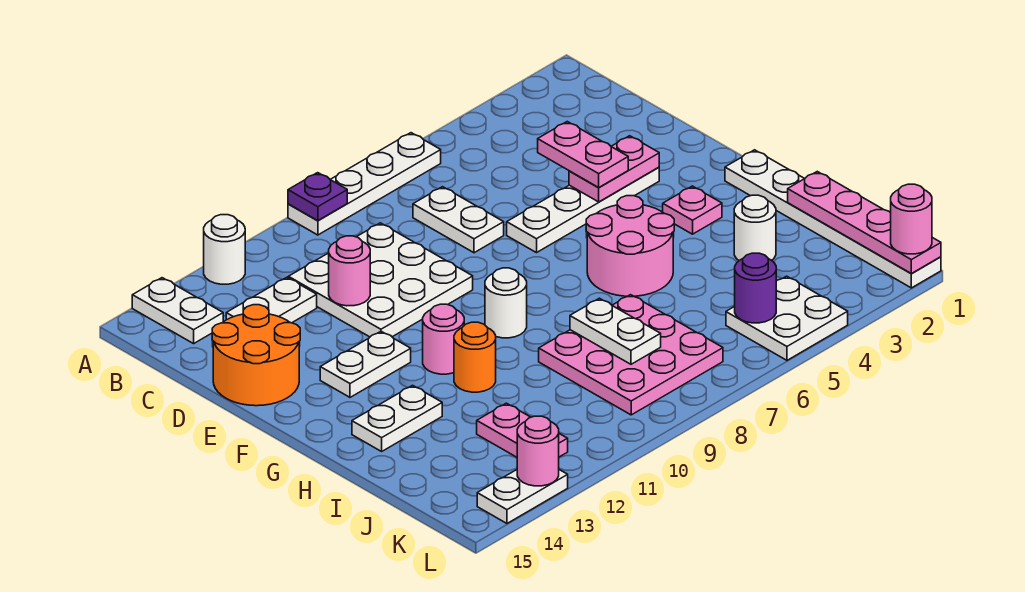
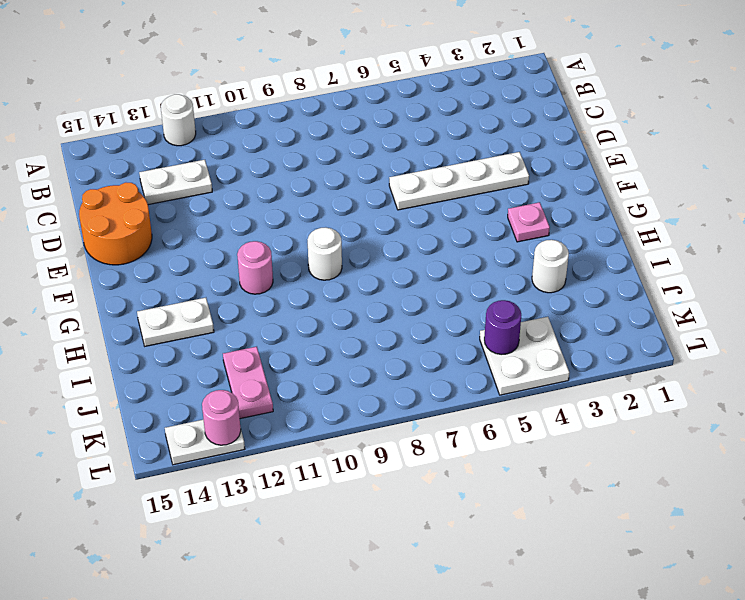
none -> white plate A6:A9 level 1
none -> white plate A14:B14 level 1
none -> white plate C7:D7 level 1
none -> white plate C9:E11 level 1

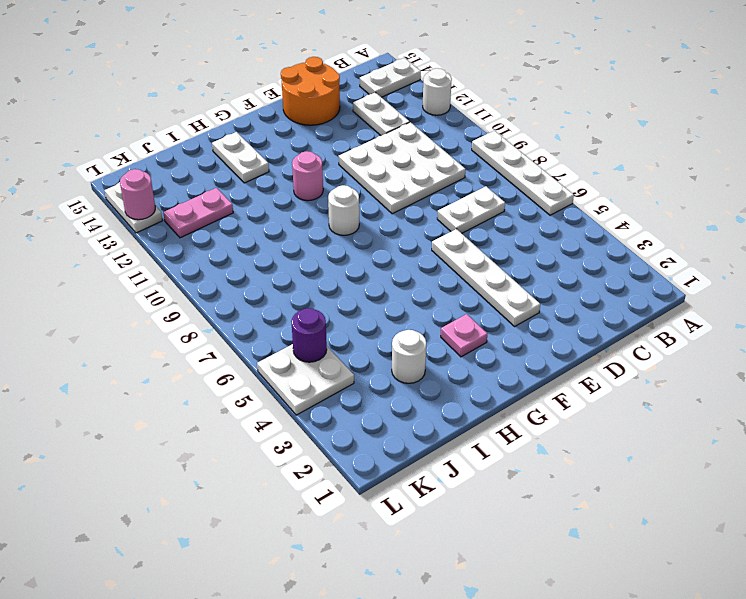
none -> white plate F12:F13 level 1
none -> white plate G1:L1 level 1
none -> pink round brick G5:H6 level 1
none -> orange round brick H11 level 1

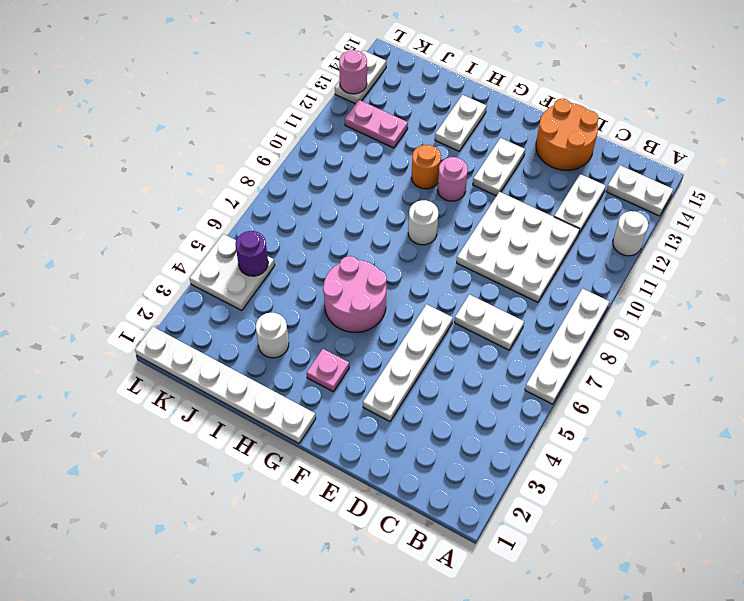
none -> pink plate I7:K9 level 1
none -> purple plate A9 level 2
none -> pink round brick D11 level 2
none -> pink plate E3:E4 level 2

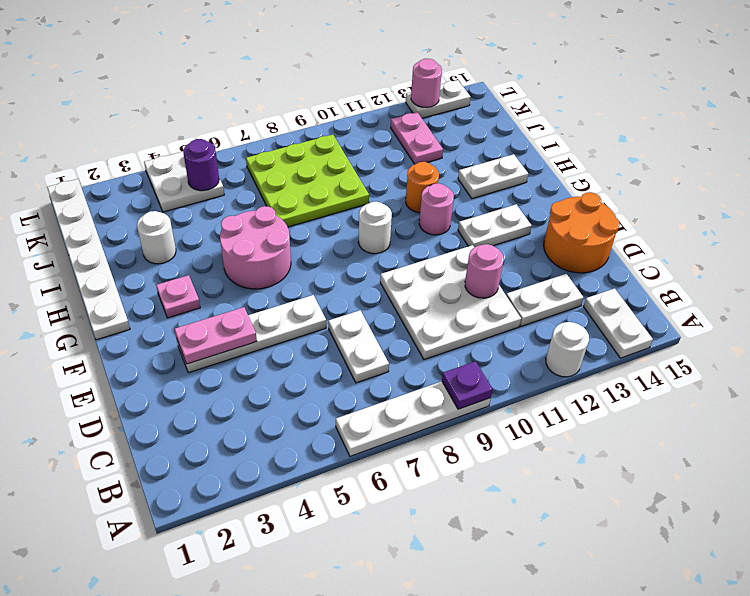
lime plate I7:K9 level 1 -> pink plate I7:K9 level 1
none -> pink plate I1:L1 level 2
none -> white plate I8:J8 level 2
none -> pink plate D4:E4 level 3
none -> pink round brick L1 level 3

